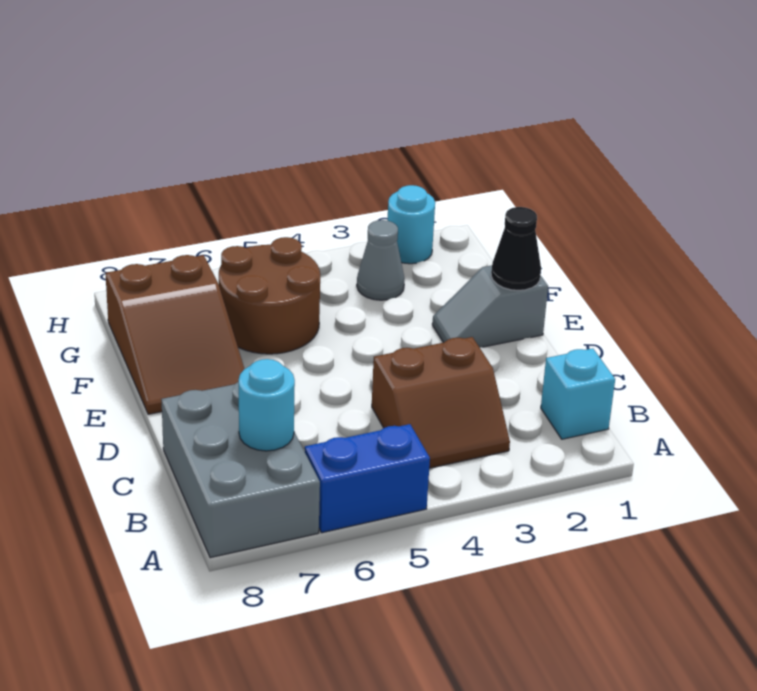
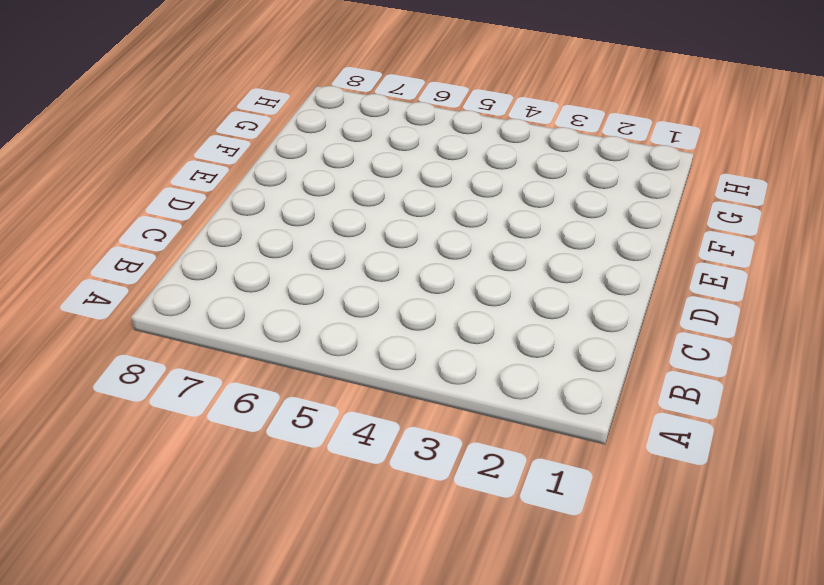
none -> blue brick A5:A6 level 1
none -> grey brick A7:C8 level 1

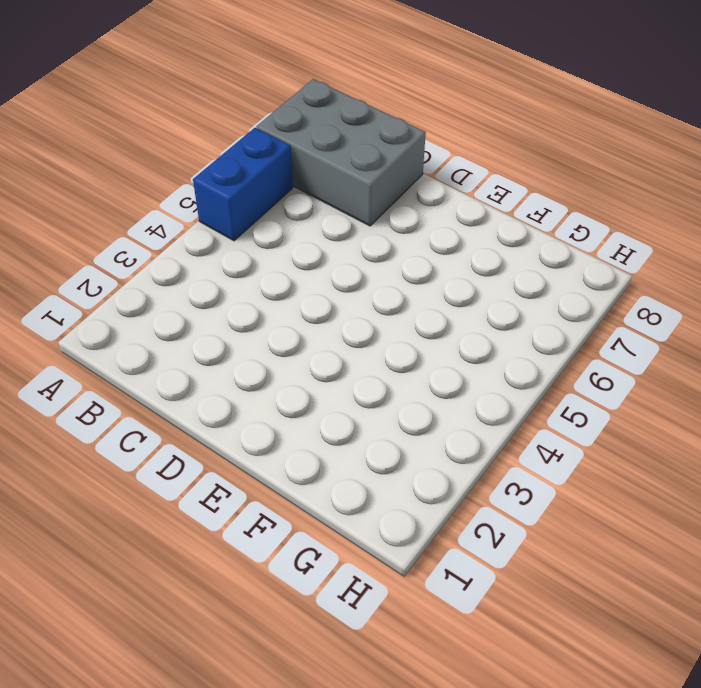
none -> cyan brick B1 level 1
none -> brown slope B3:C4 level 1 top C

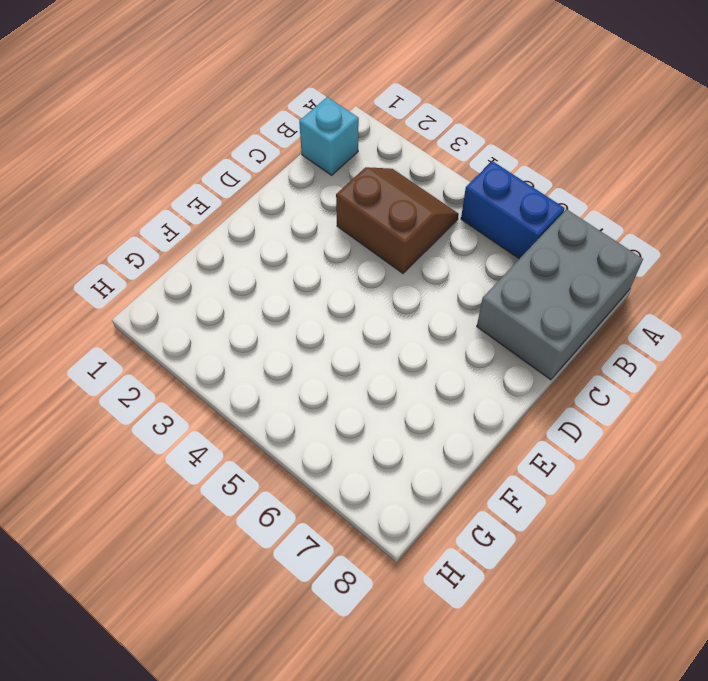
none -> grey slope E1:E2 level 1 top 1
none -> brown slope E7:G8 level 1 top G

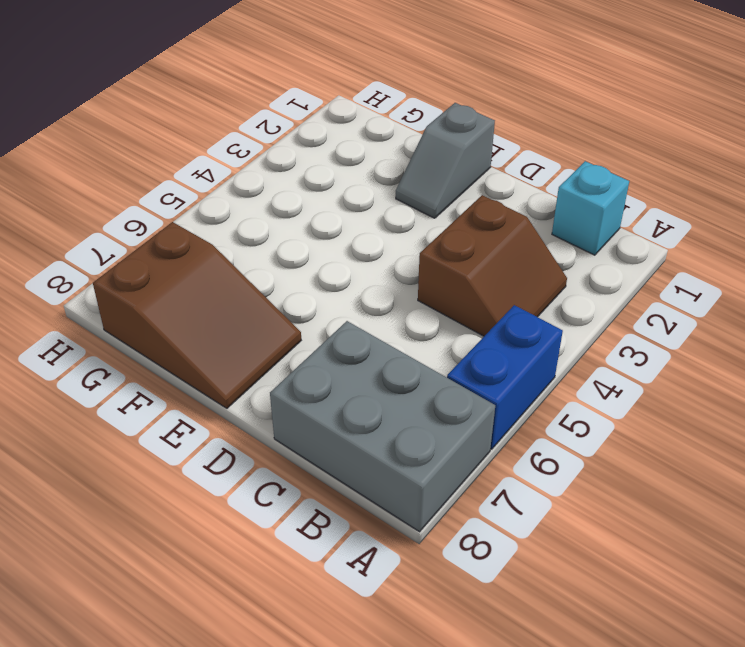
none -> brown round brick F5:G6 level 1
none -> grey cone G3 level 1

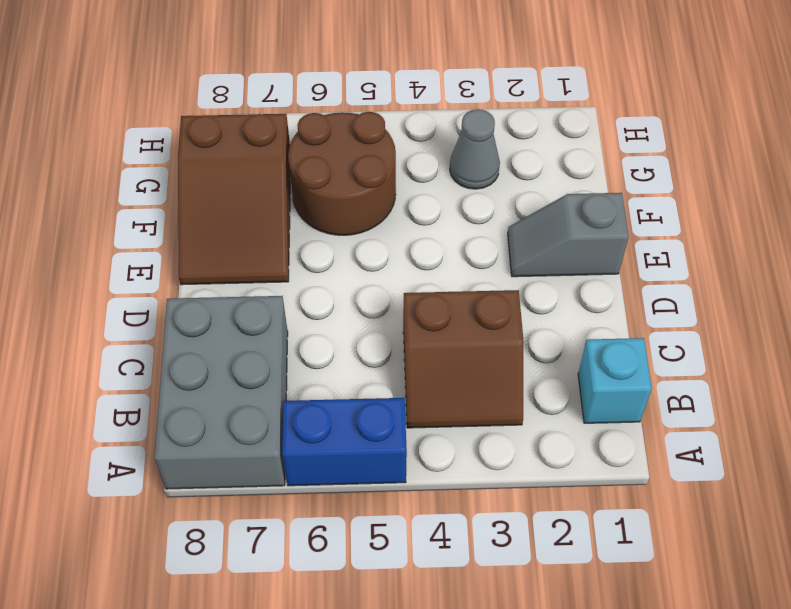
none -> cyan round brick H2 level 1
none -> cyan round brick B7 level 2

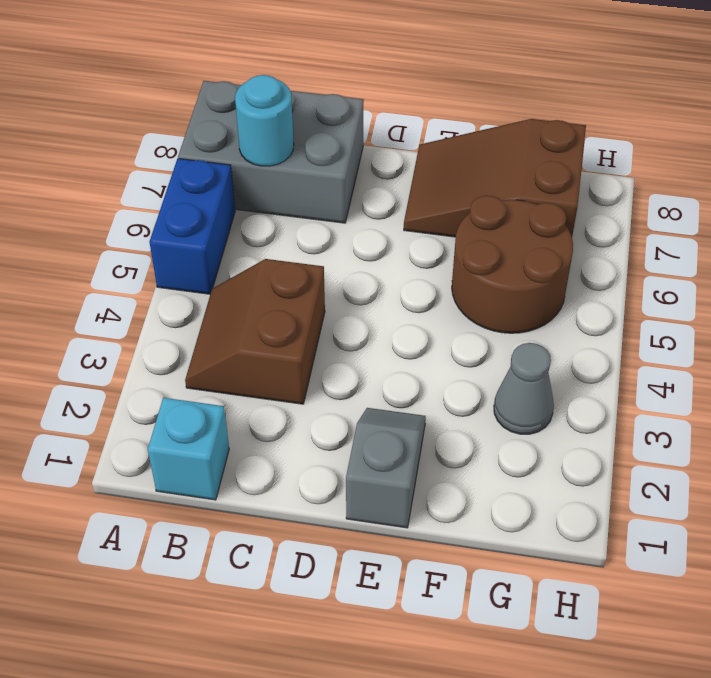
none -> cyan round brick H2 level 1
none -> black cone E1 level 2

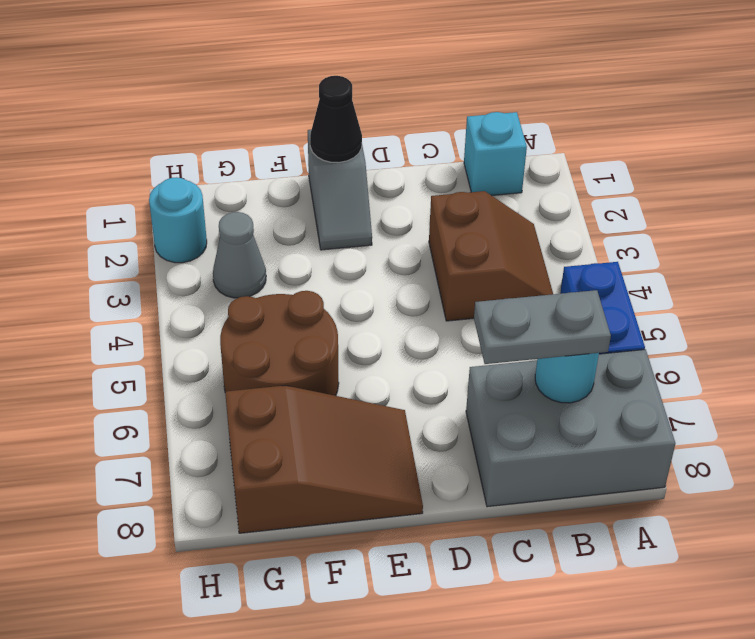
grey plate B7:C7 level 3 -> none

